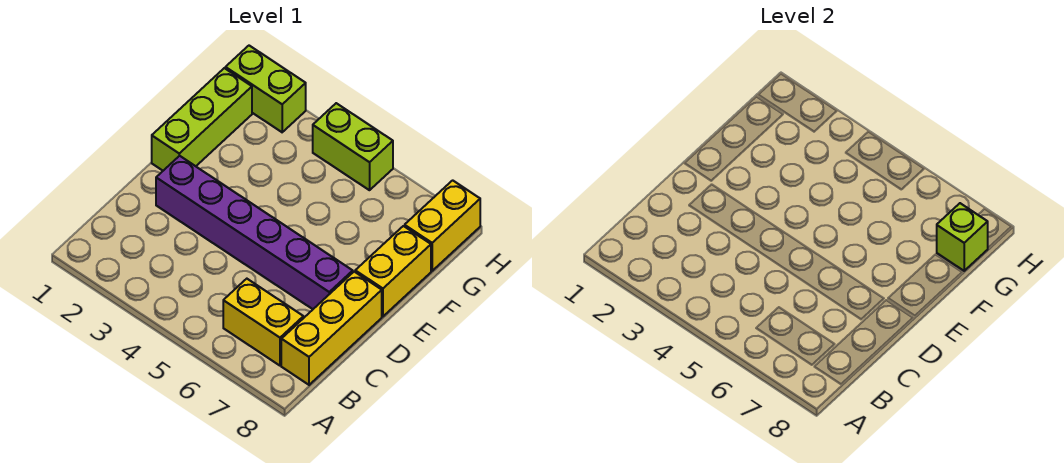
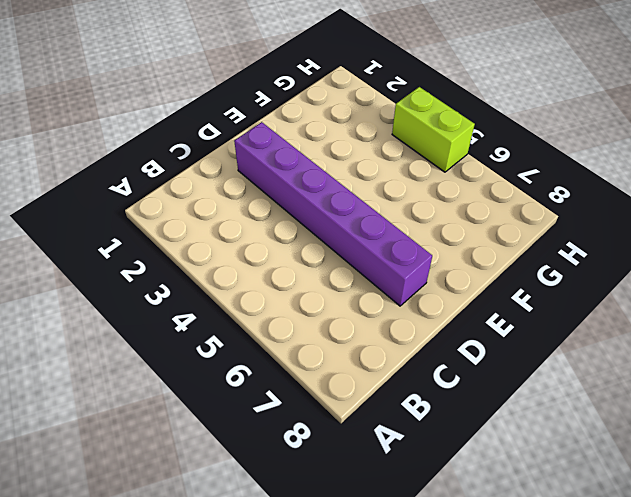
none -> yellow brick B6:B7 level 1
none -> yellow brick B8:D8 level 1

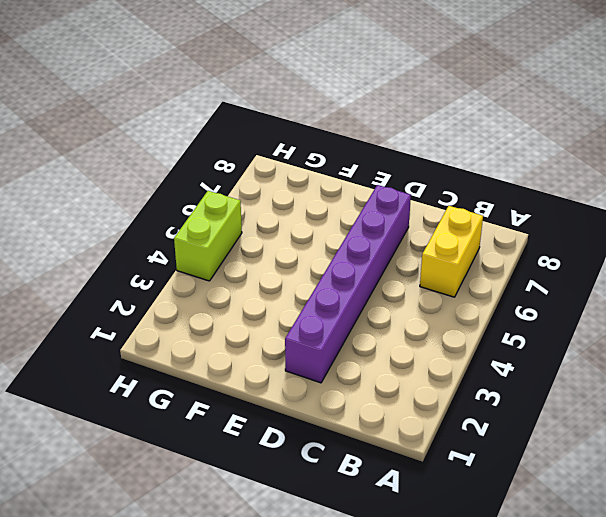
none -> yellow brick B8:D8 level 1
none -> lime brick E1:G1 level 1

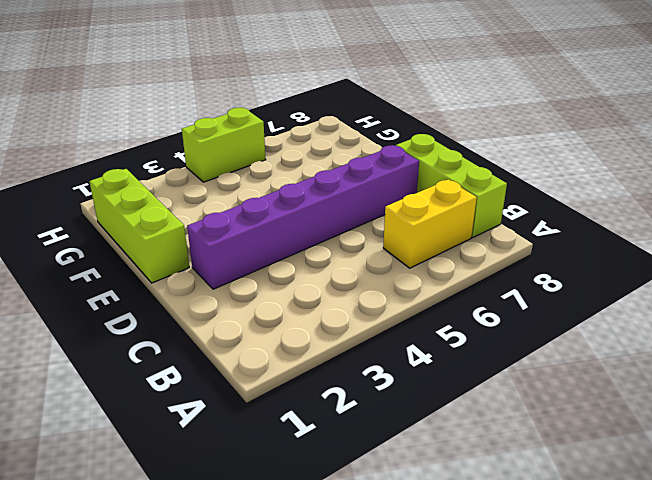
lime brick B8:D8 level 1 -> yellow brick B8:D8 level 1
none -> yellow brick E8:F8 level 1
none -> yellow brick G8:H8 level 1

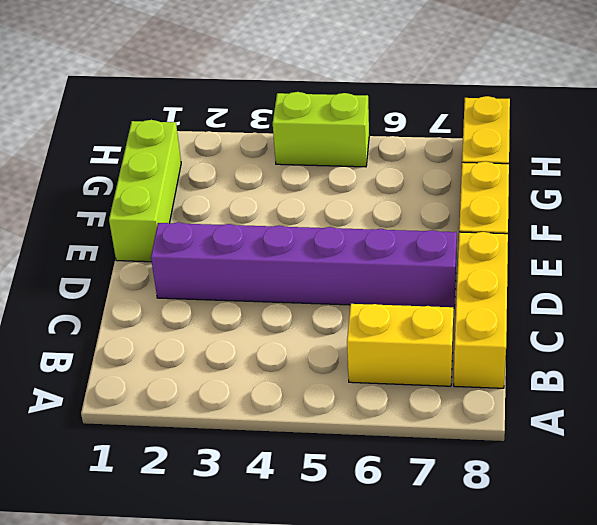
none -> lime brick H1:H2 level 1
none -> lime brick G8 level 2

